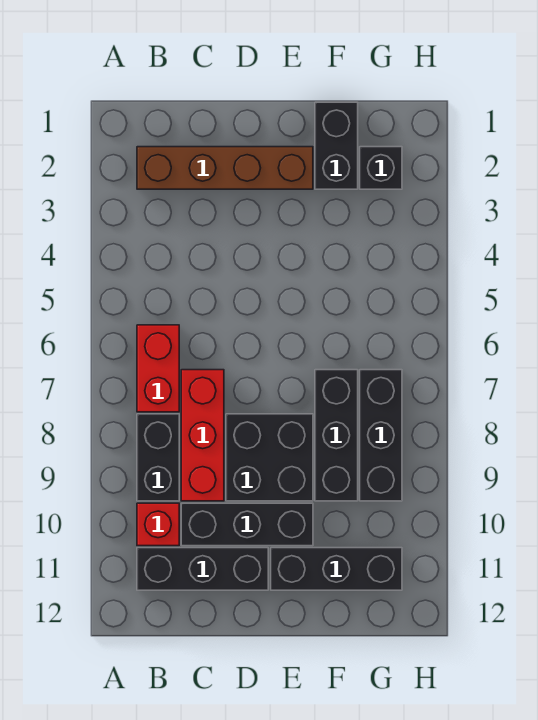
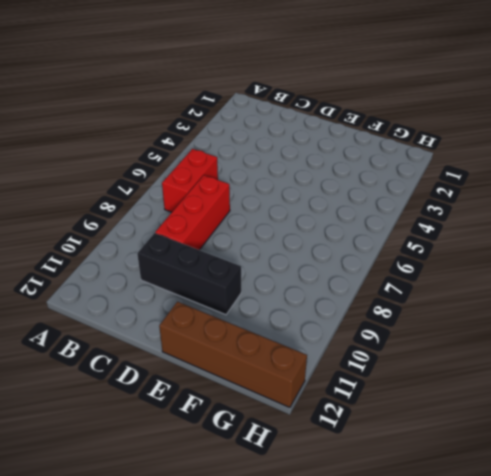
brown brick E12:H12 level 1 -> brown brick B2:E2 level 1
none -> black brick B8:B9 level 1
none -> red brick B10 level 1
none -> black brick B11:D11 level 1

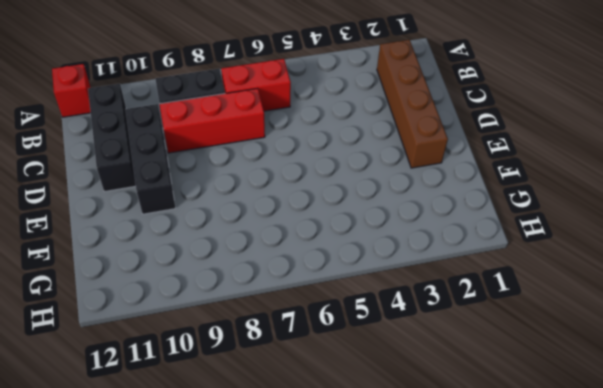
red brick A12 level 1 -> red brick B10 level 1
none -> black brick D8:E9 level 1
none -> black brick E11:G11 level 1
none -> black brick F1:F2 level 1

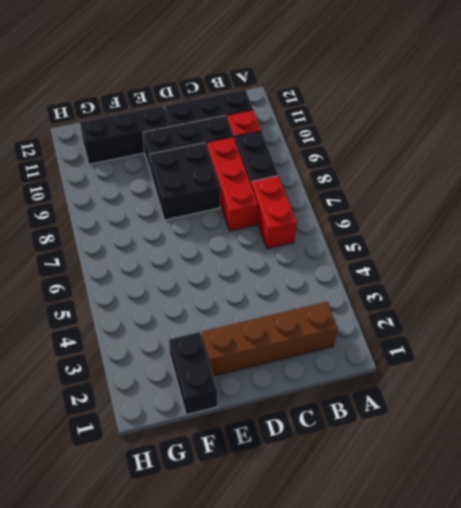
none -> black brick F7:F9 level 1
none -> black brick G2 level 1
none -> black brick G7:G9 level 1

